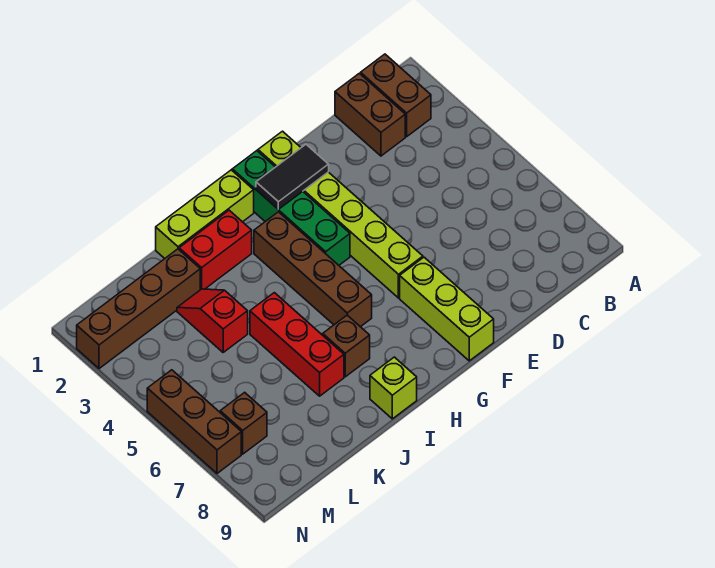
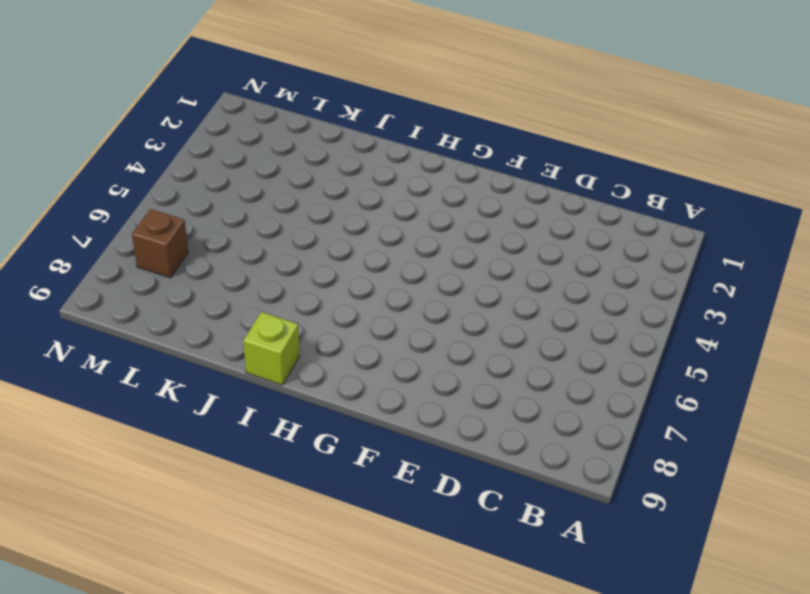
none -> brown brick B1:B2 level 1
none -> brown brick C1:C2 level 1
none -> lime brick F1:F6 level 1

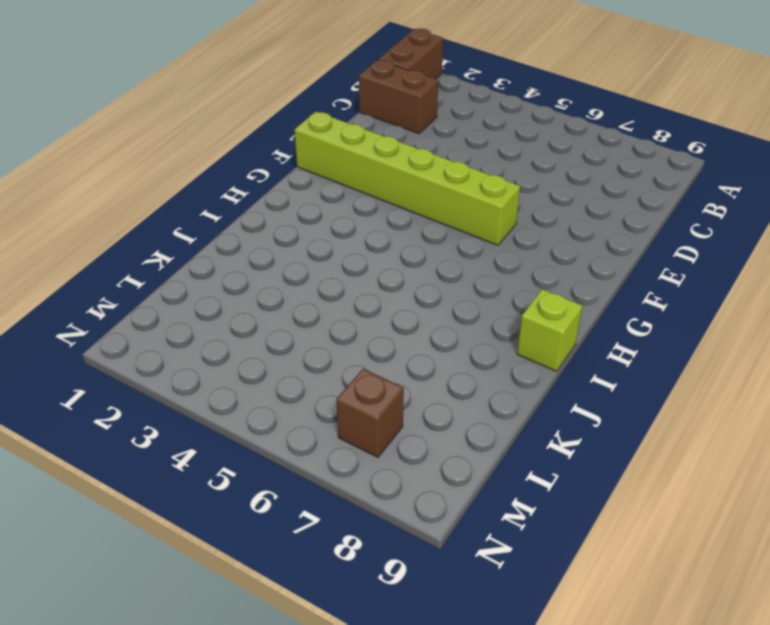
brown brick A1:B1 level 1 -> brown brick B1:B2 level 1
none -> lime brick F7:F9 level 1
none -> green brick G1:G4 level 1
none -> lime brick H1:J1 level 1

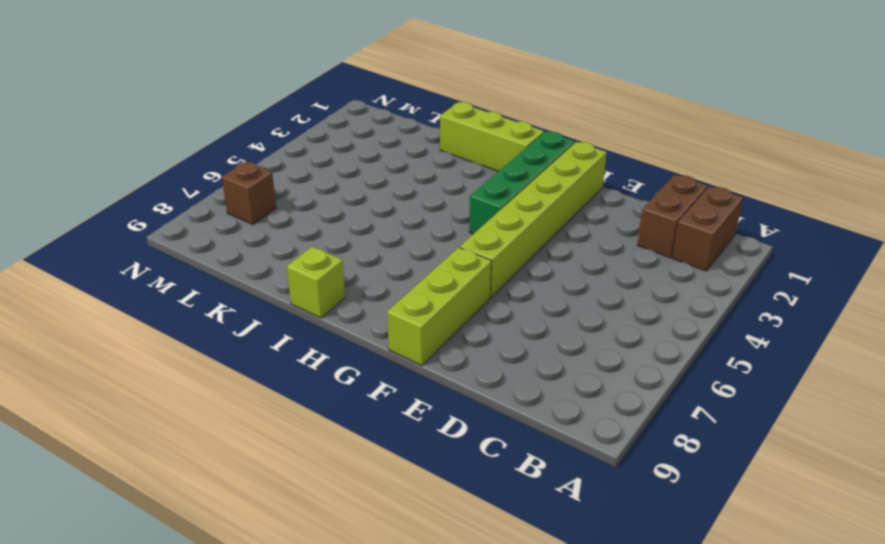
none -> brown brick H3:H6 level 1
none -> red brick I2:J2 level 1
none -> brown brick I7 level 1

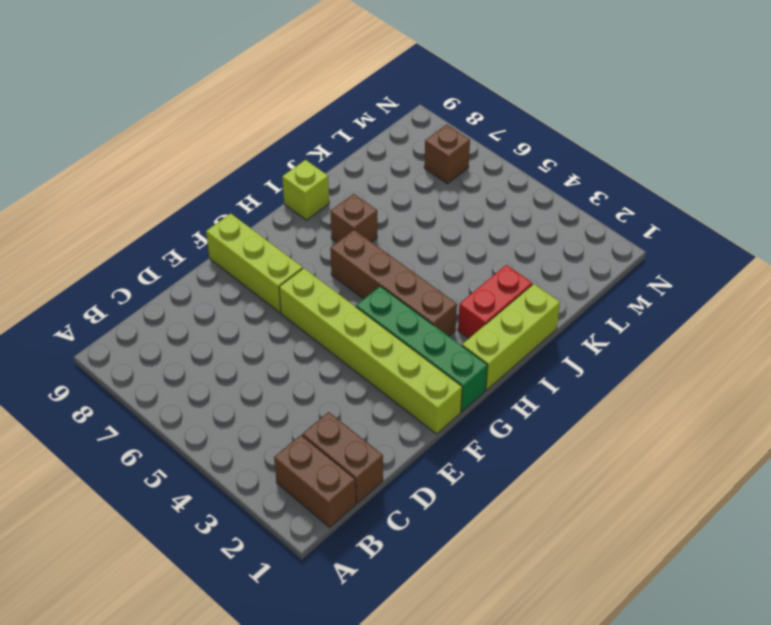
none -> red brick J5:J7 level 1
none -> brown brick K2:N2 level 1
none -> red slope K3:K4 level 1 top 4

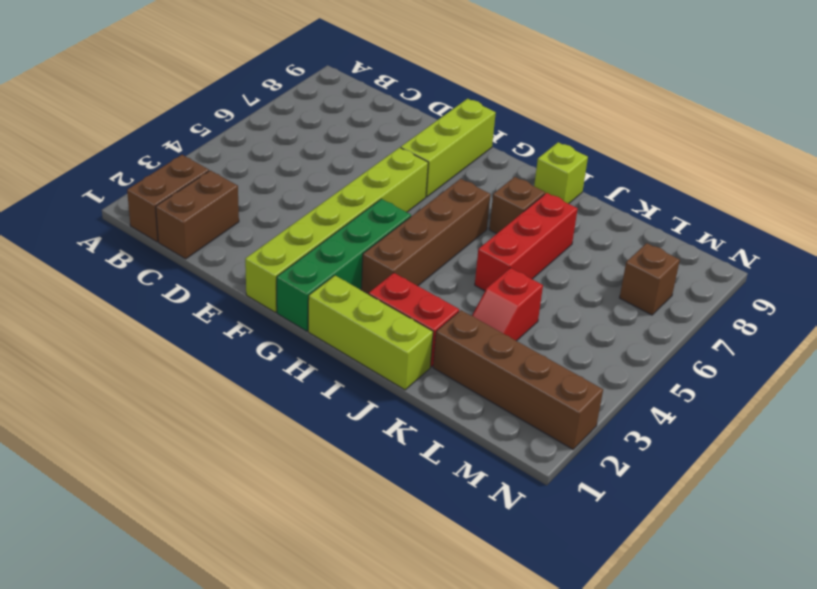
none -> brown brick N5:N7 level 1
none -> black tile F2:G2 level 2

